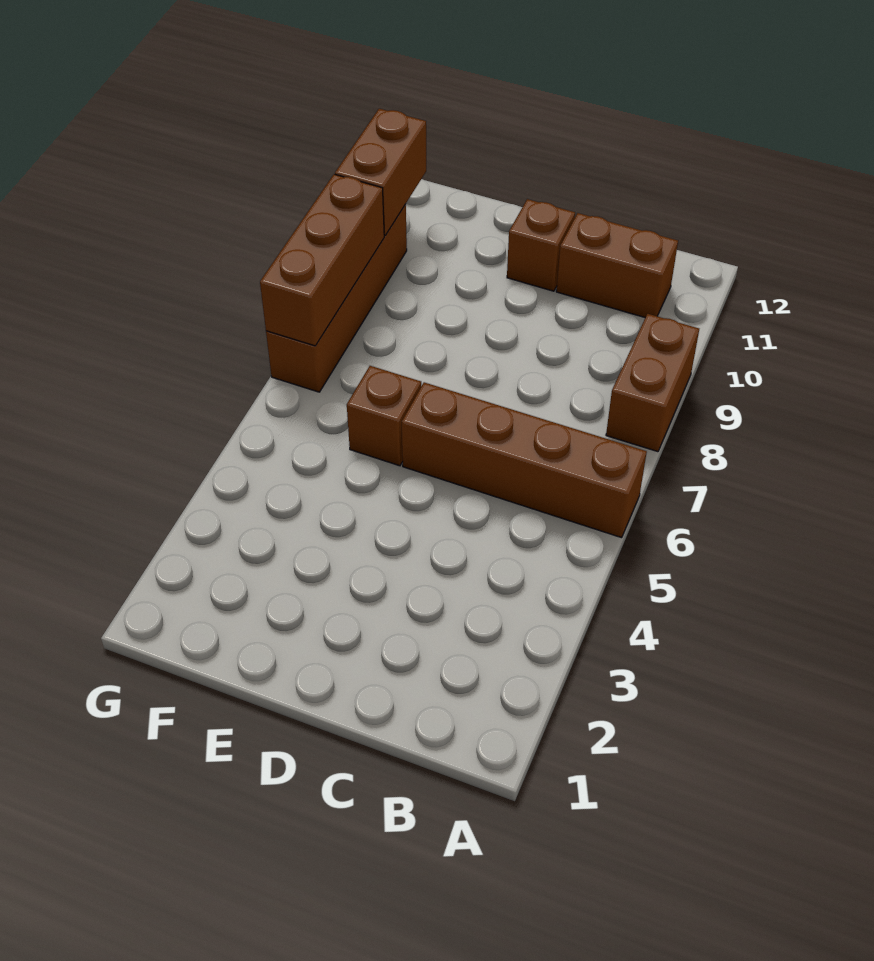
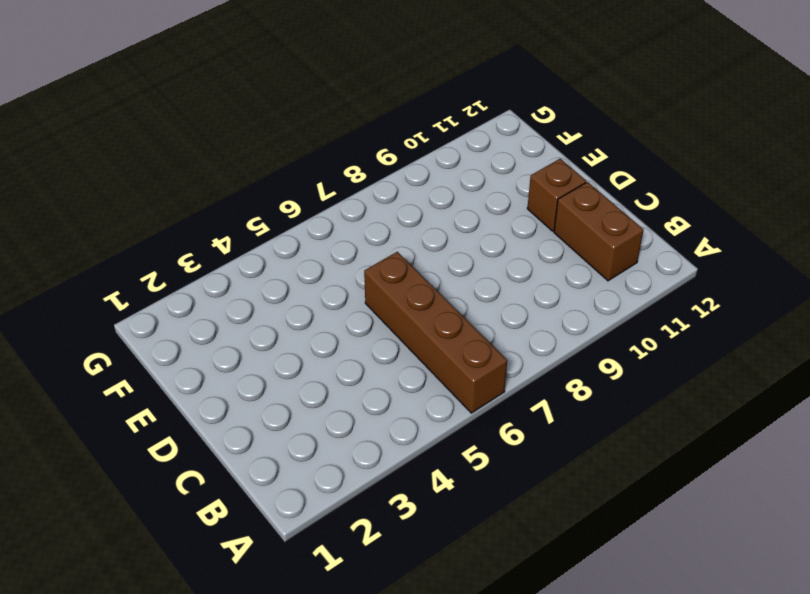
none -> brown brick A8:A9 level 1
none -> brown brick E6 level 1

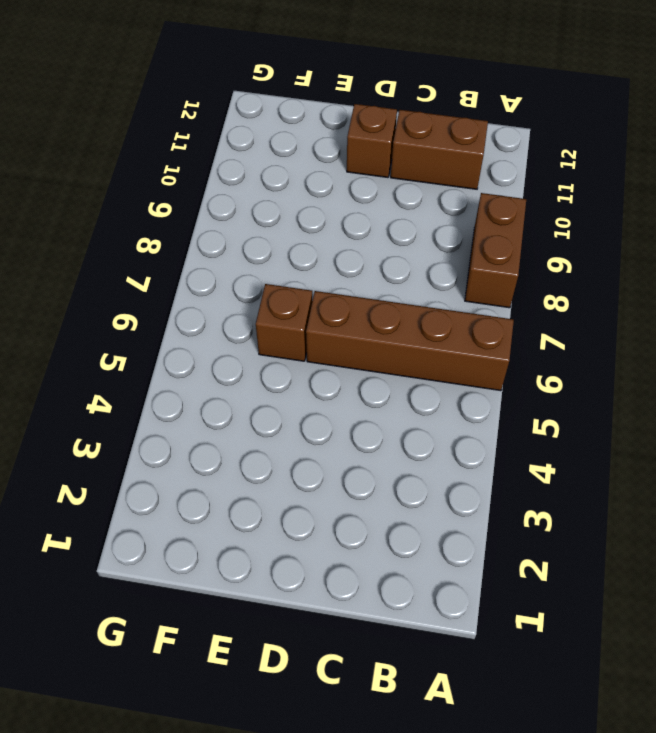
none -> brown brick G7:G10 level 1
none -> brown brick G7:G9 level 2

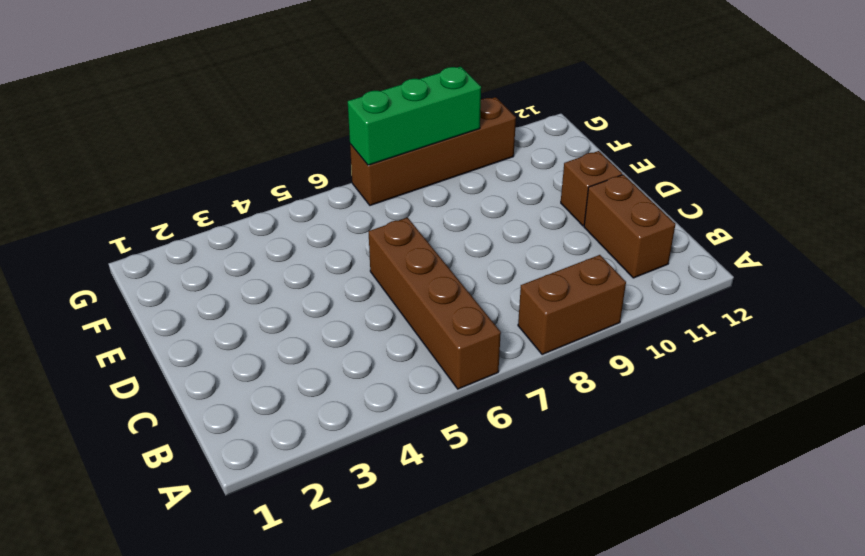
green brick G7:G9 level 2 -> brown brick G7:G9 level 2
none -> brown brick E6 level 1
none -> brown brick G10:G11 level 2

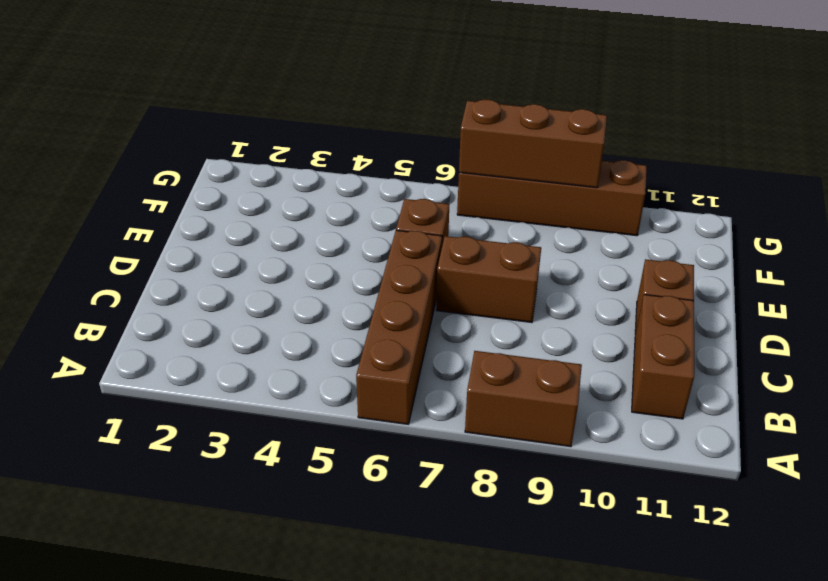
brown brick D7:D8 level 1 -> brown brick G10:G11 level 2

